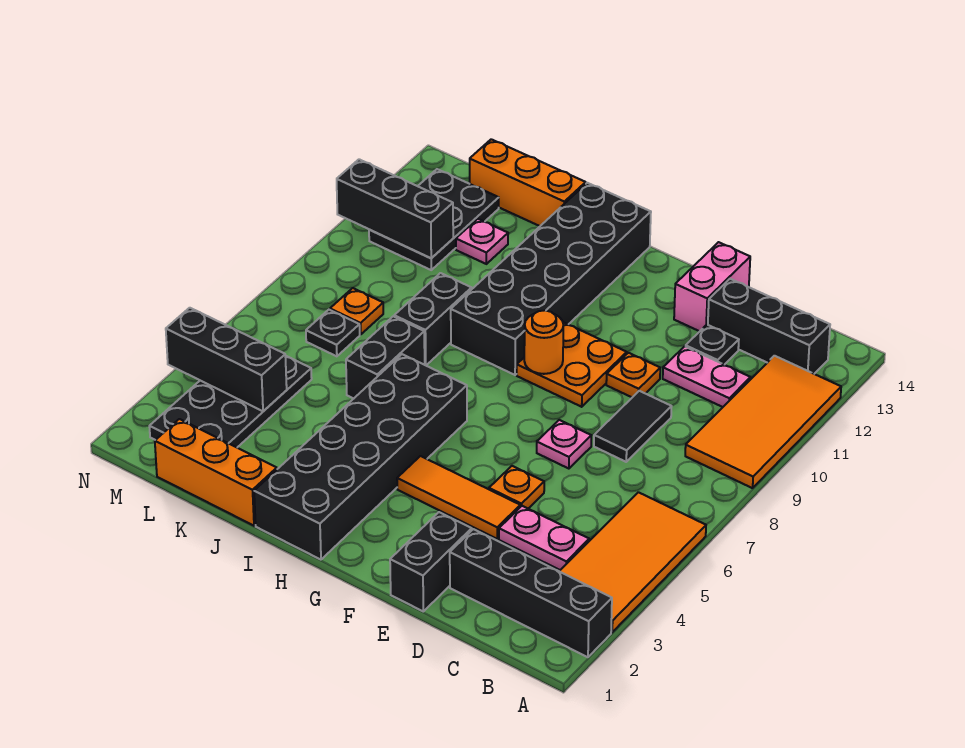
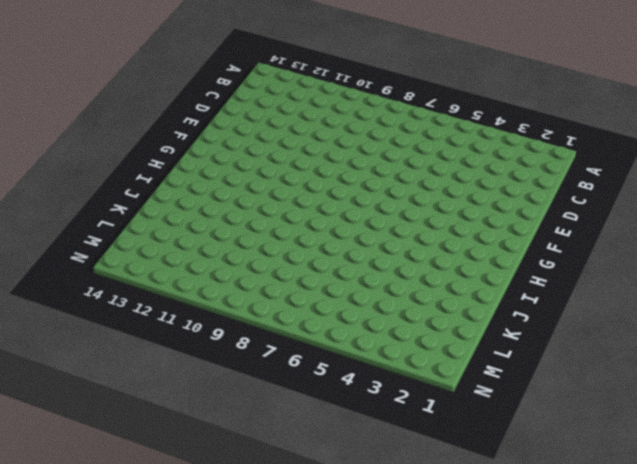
none -> black brick A2:D2 level 1
none -> orange tile A3:B6 level 1
none -> orange tile A9:B12 level 1

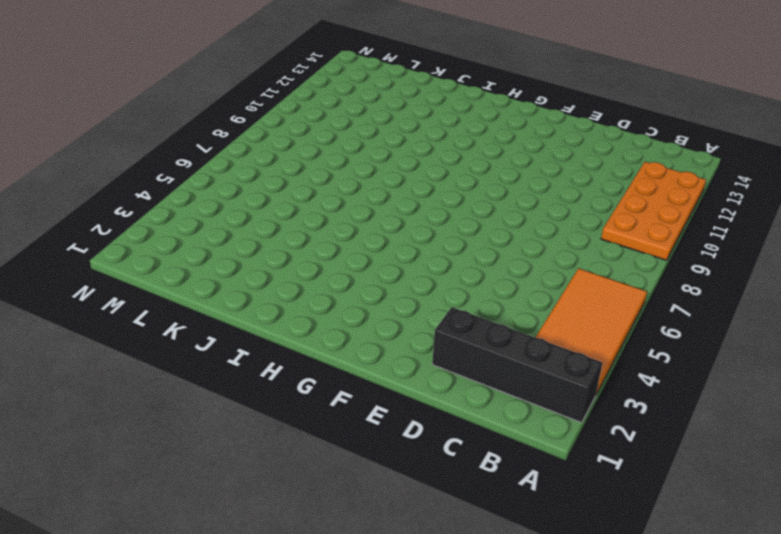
orange plate A9:B12 level 1 -> orange tile A9:B12 level 1
none -> black brick B13:D13 level 1
none -> pink plate C4:D4 level 1
none -> pink plate C11:D11 level 1

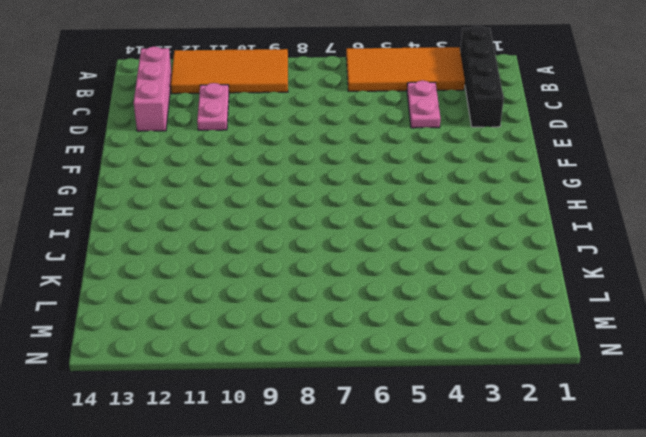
pink brick B13:D13 level 1 -> black brick B13:D13 level 1
none -> black tile D8:D9 level 1
none -> black plate D12 level 1
none -> black brick E1:E2 level 1

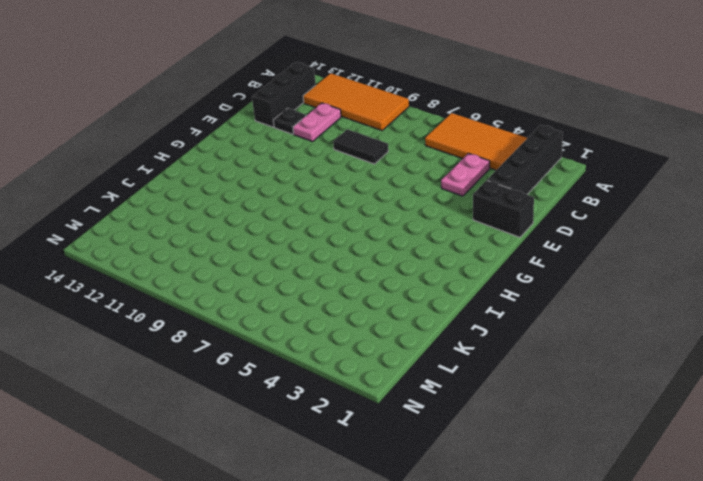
none -> orange tile E4:G4 level 1
none -> orange plate E5 level 1
none -> pink plate E7 level 1

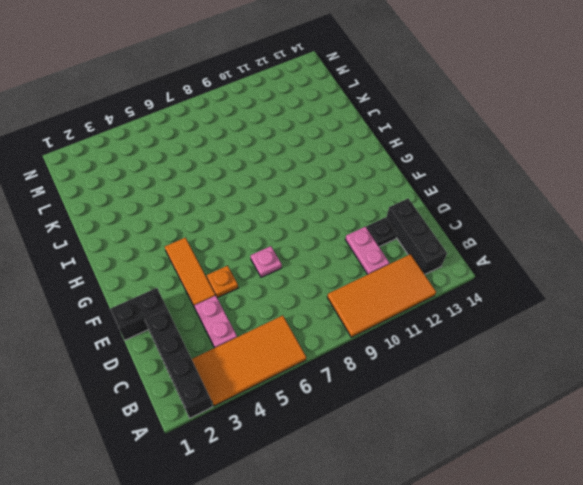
none -> black tile D8:D9 level 1
none -> orange plate E10 level 1
none -> pink brick E13:E14 level 1

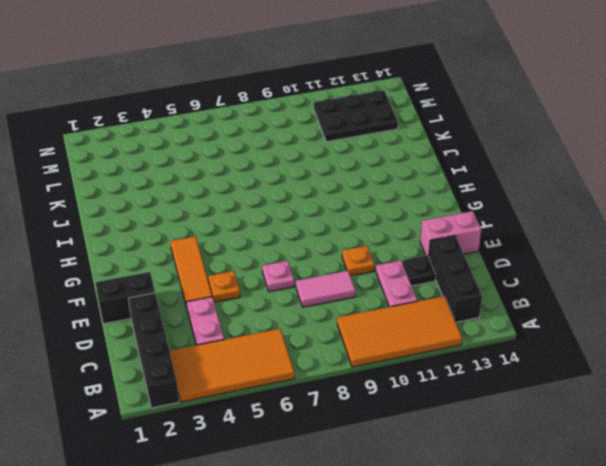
pink tile D8:D9 level 1 -> black tile D8:D9 level 1
none -> orange plate F9:G10 level 1
none -> black brick H1:I6 level 1
none -> black brick H9:I14 level 1

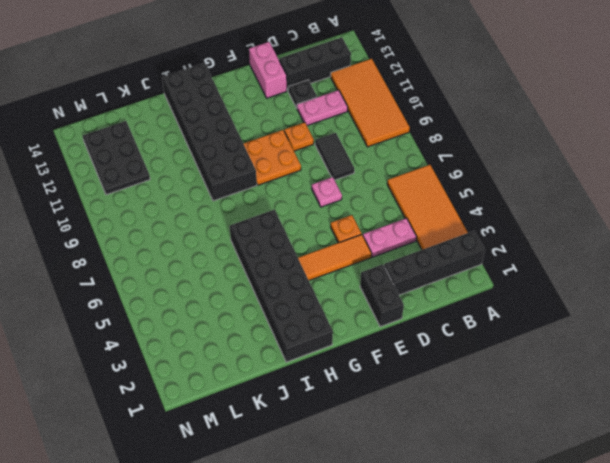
none -> orange brick J1:L1 level 1
none -> black brick J6:J7 level 1
none -> black brick J8:J9 level 1

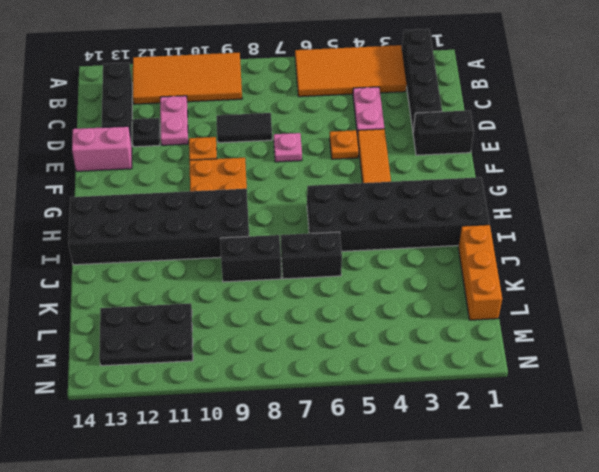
none -> orange brick J14:L14 level 1
none -> pink plate K12 level 1
none -> black plate L2:M5 level 1

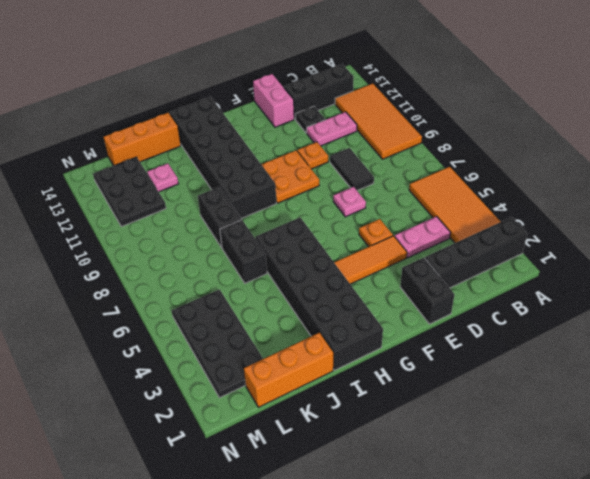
none -> black plate L7 level 1
none -> orange plate L8 level 1
none -> orange round brick G9 level 2

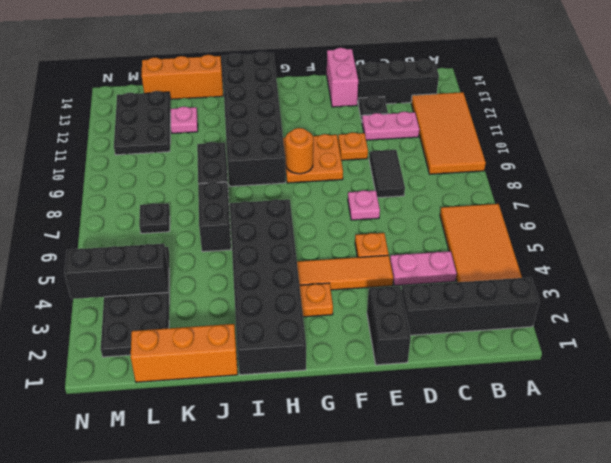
orange plate G3 level 1 -> orange plate L8 level 1
none -> black brick L11:N11 level 2

